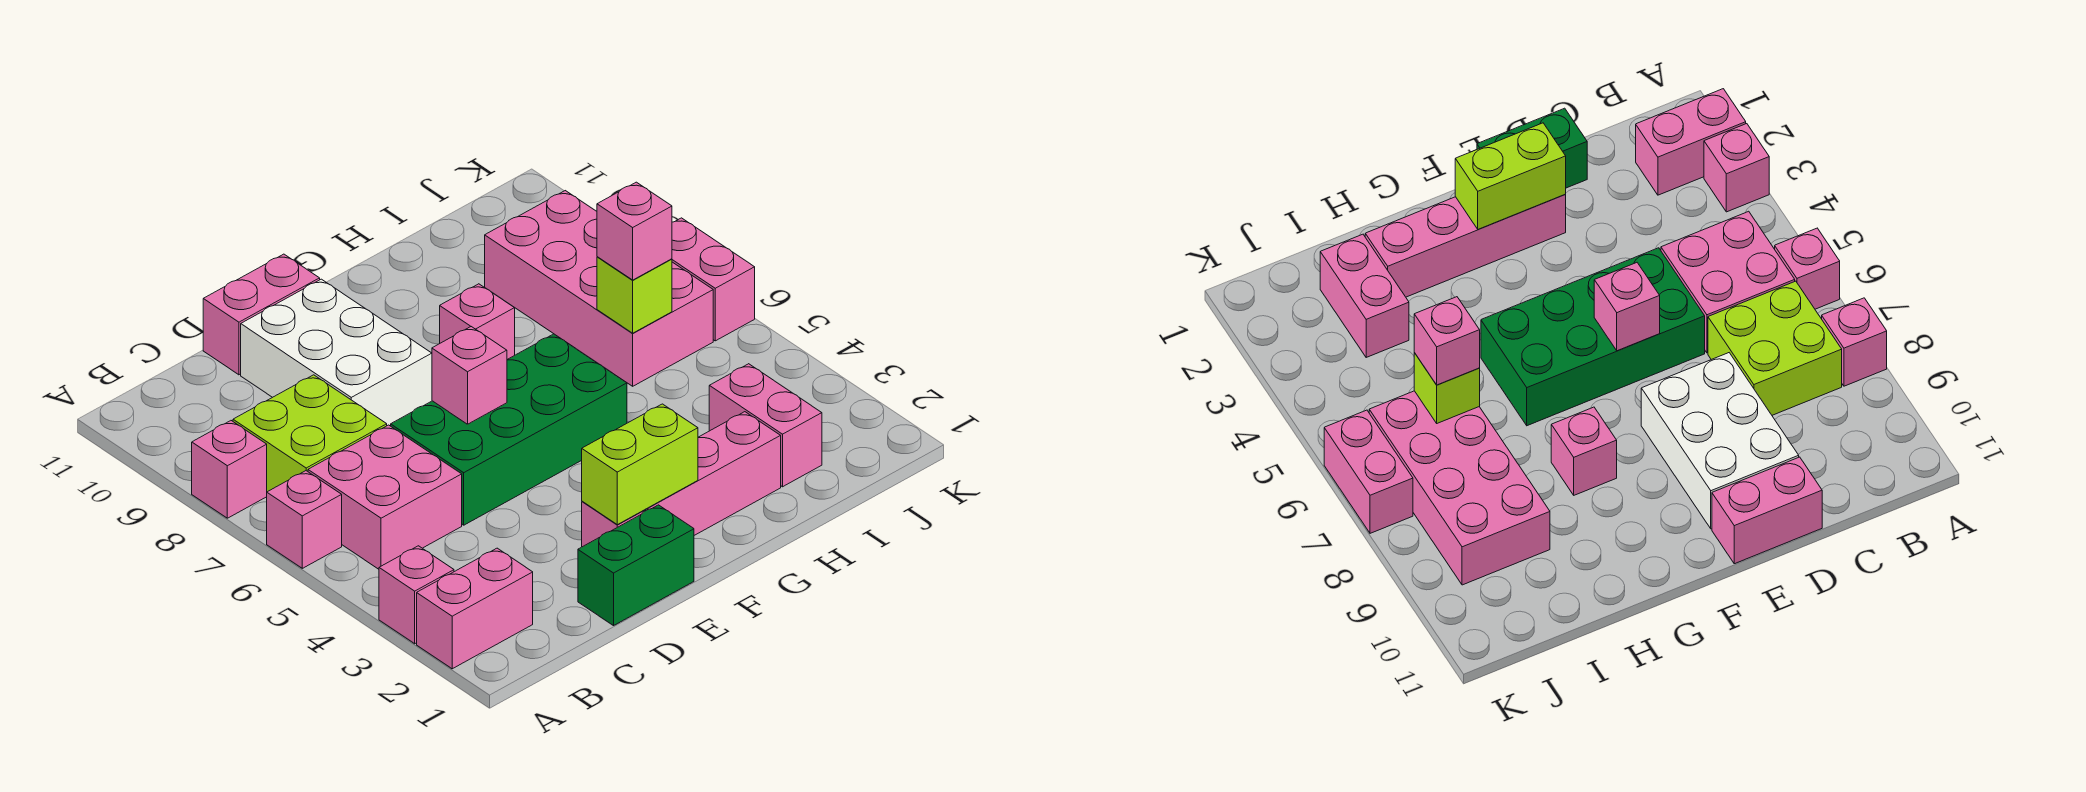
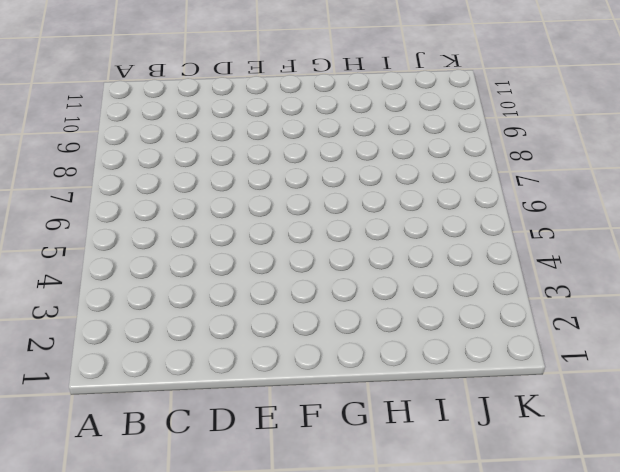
none -> pink brick A2:B2 level 1
none -> pink brick A3 level 1
none -> pink brick A6 level 1

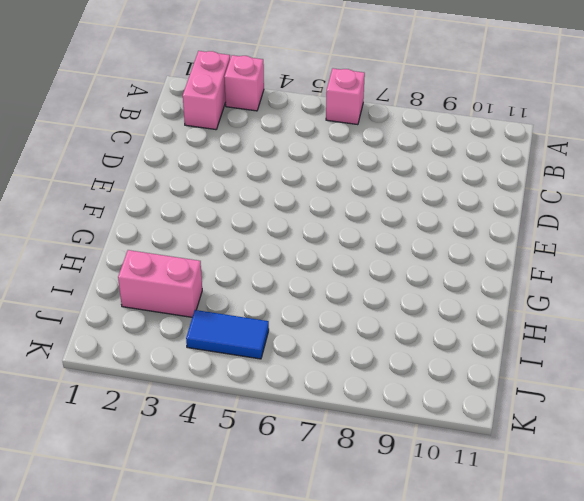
blue tile J4:J5 level 1 -> none
none -> pink brick A8 level 1
none -> pink brick B5:C6 level 1
none -> lime brick B7:C8 level 1

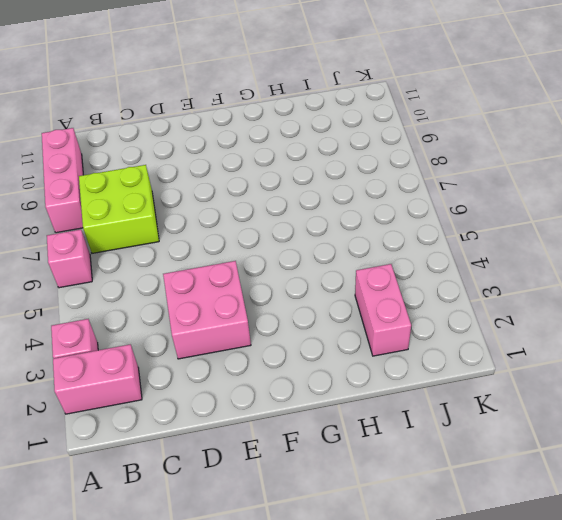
pink brick A8:A10 level 1 -> pink brick A8 level 1
pink brick D3:E4 level 1 -> pink brick B5:C6 level 1
none -> green brick D1:E1 level 1
none -> green brick D5:G6 level 1
none -> white brick D8:E10 level 1

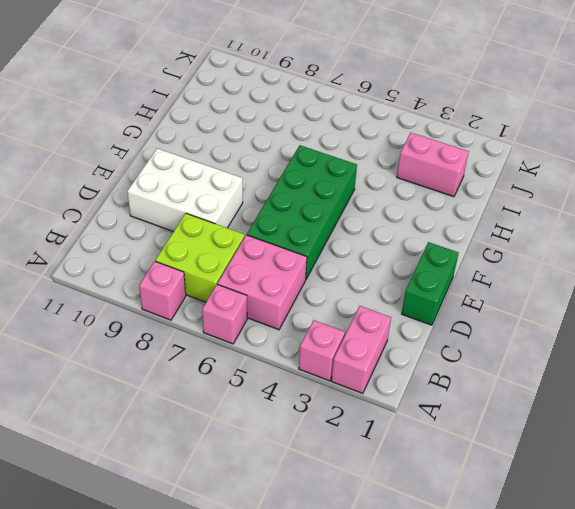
none -> pink brick D11:E11 level 1
none -> pink brick E2:H2 level 1
none -> pink brick G8 level 1

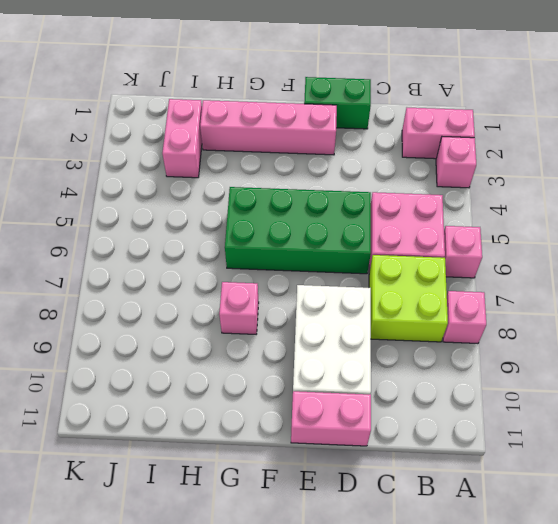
none -> pink brick I6:J9 level 1
none -> pink brick K6:K7 level 1
none -> lime brick E2:F2 level 2

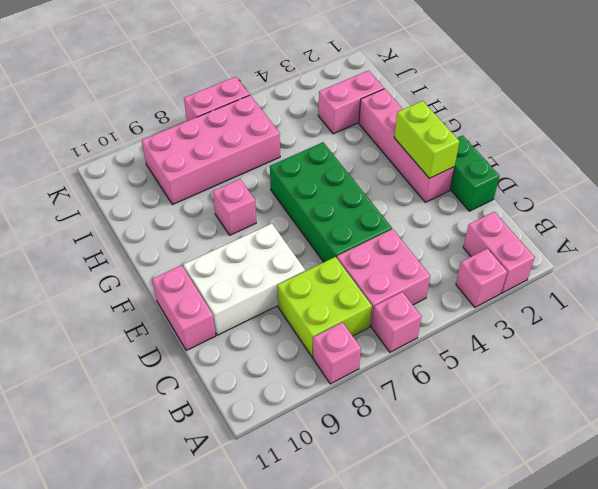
none -> pink brick E6 level 2
none -> lime brick I6 level 2
none -> pink brick I6 level 3

